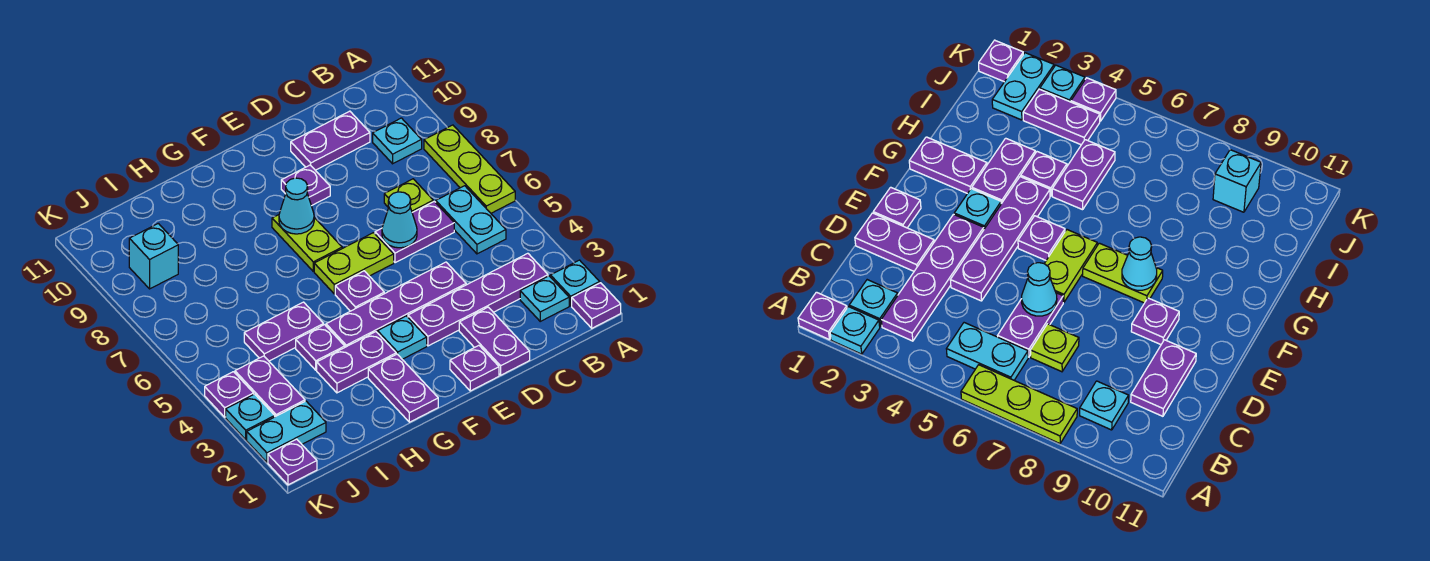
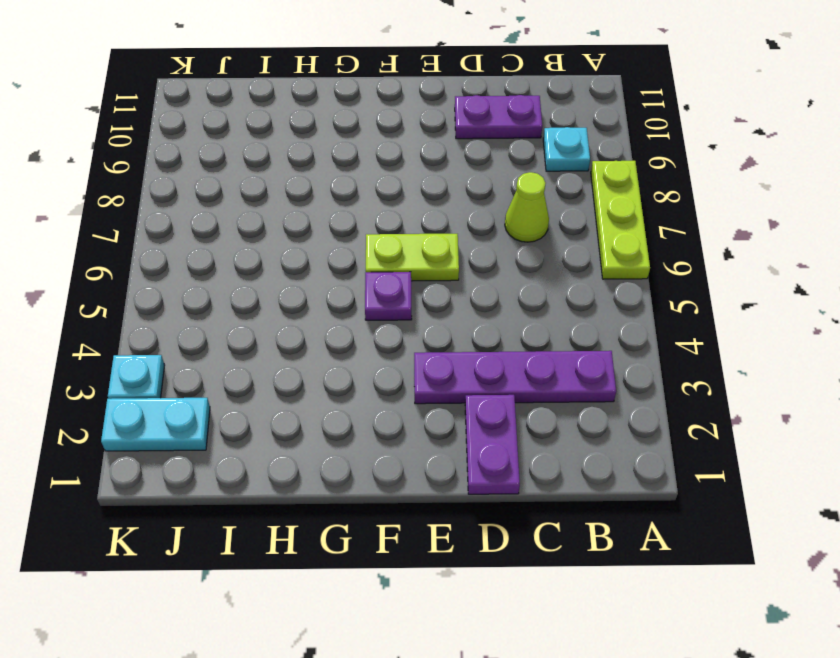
lime cone C7 level 1 -> lime plate C7 level 1
none -> purple plate A1 level 1
none -> cyan plate A2 level 1
none -> cyan plate B2 level 1
none -> cyan plate B5:B6 level 1

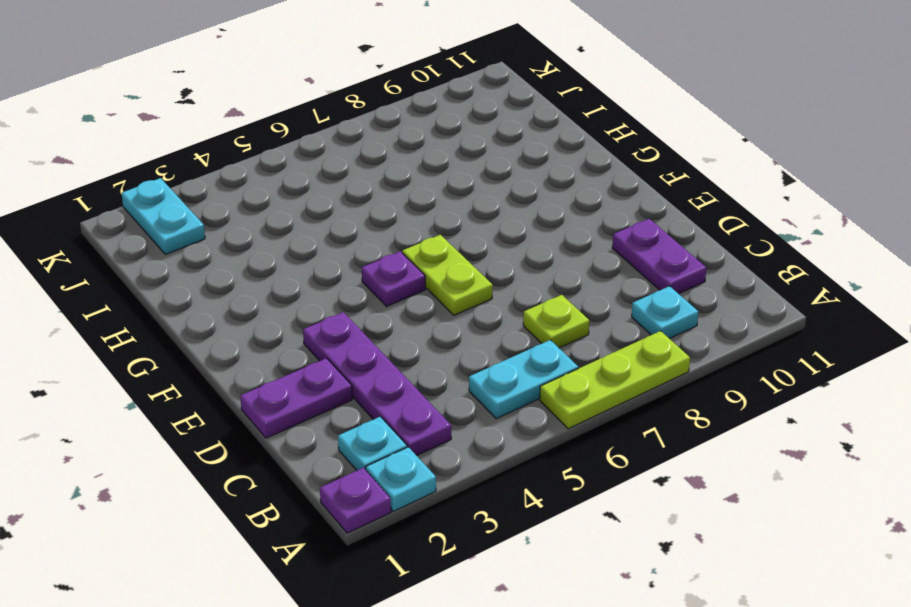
none -> purple plate C6:D6 level 1
none -> purple plate D4:G4 level 1
none -> purple plate E1 level 1
none -> purple plate E9 level 1

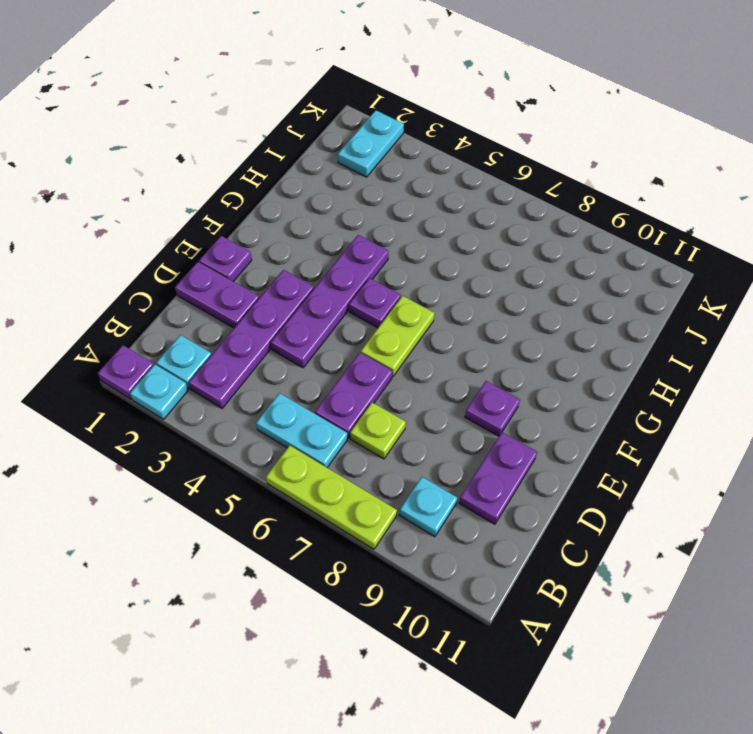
none -> cyan plate F3 level 1
none -> lime plate F7:F8 level 1
none -> purple plate G1:G2 level 1
none -> purple plate G3:H3 level 1

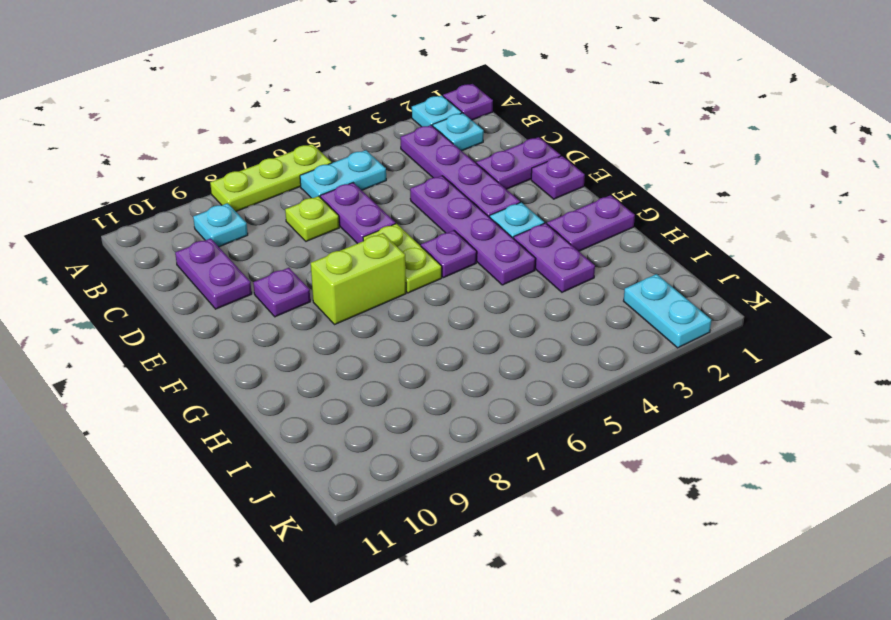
lime brick F7:F8 level 1 -> lime plate F7:F8 level 1
none -> purple plate H4 level 1
none -> purple plate H5:I5 level 1
none -> purple plate J3:J4 level 1
none -> cyan brick J9 level 1

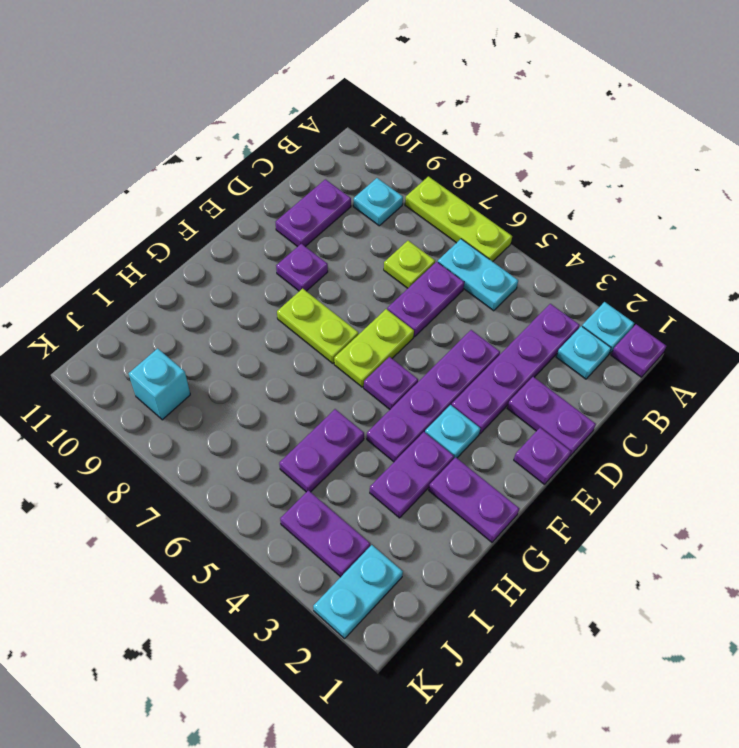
none -> purple plate H4 level 1
none -> purple plate K1 level 1
none -> cyan plate K3 level 1
none -> purple plate K4 level 1

